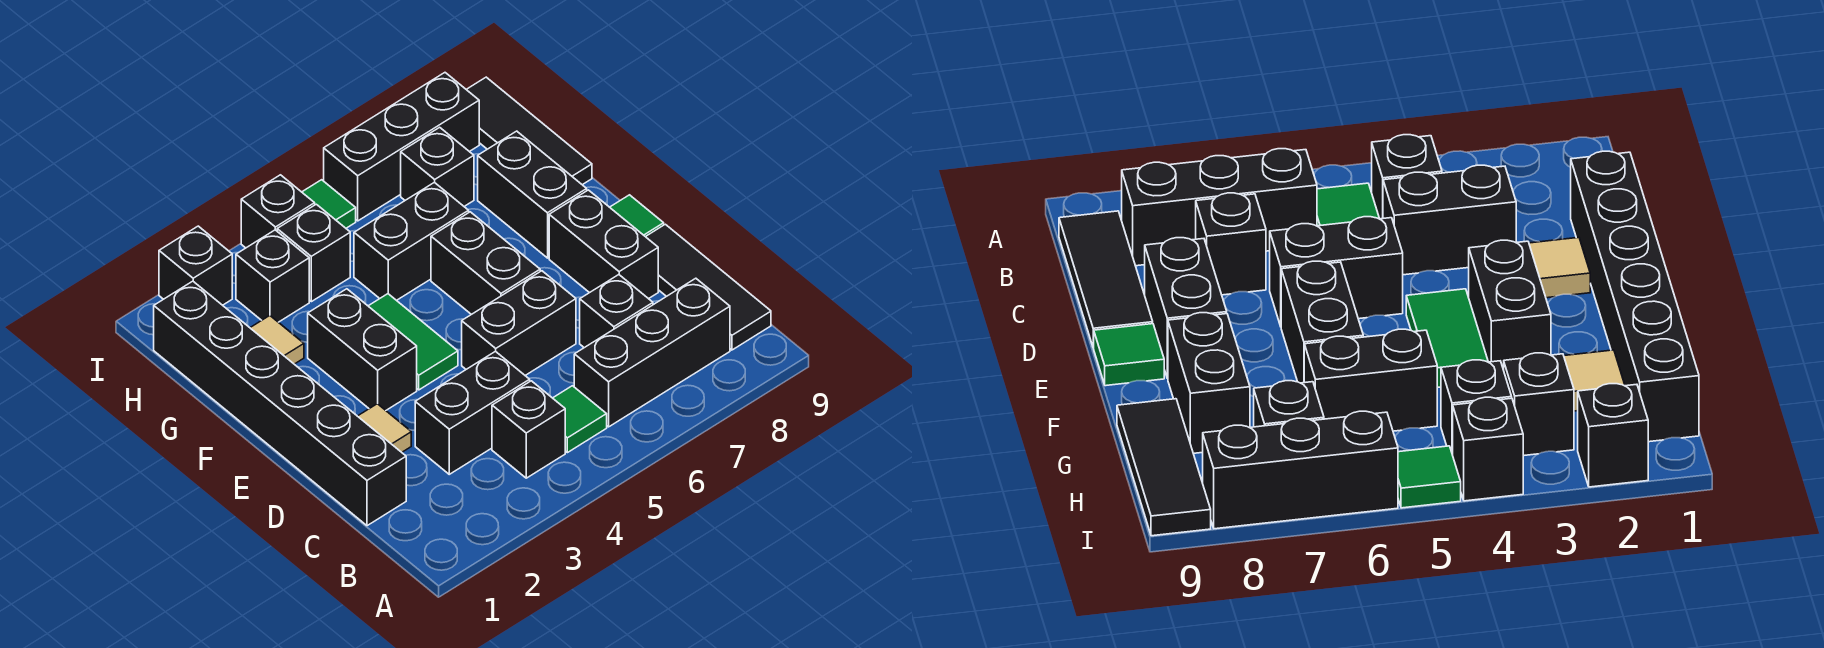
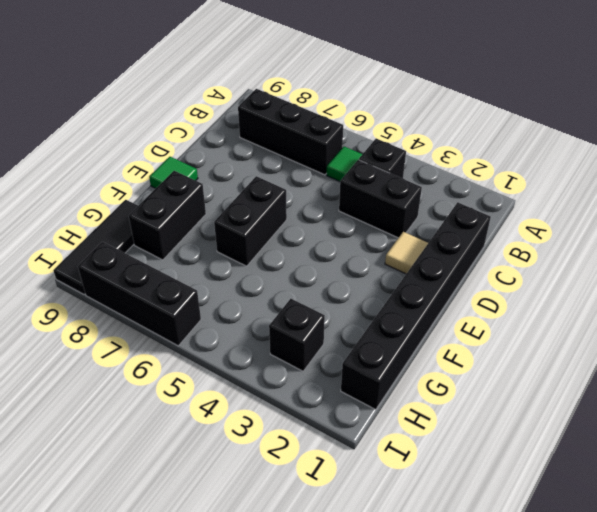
none -> black tile B9:D9 level 1
none -> black brick C7 level 1
none -> black brick D5:D6 level 1

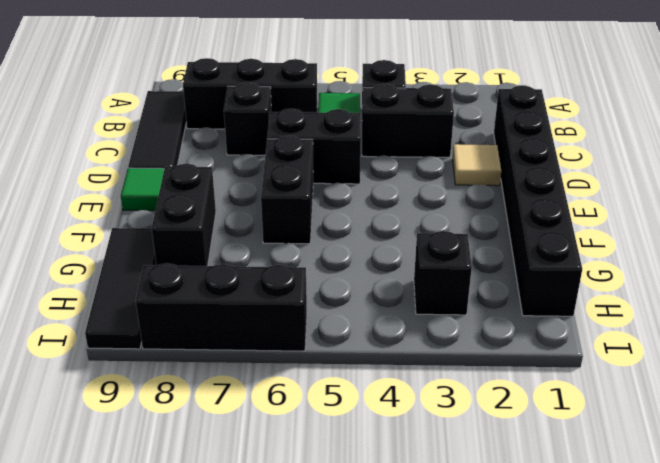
none -> black brick D8:E8 level 1
none -> black brick E3:F3 level 1
none -> green tile E4:F4 level 1

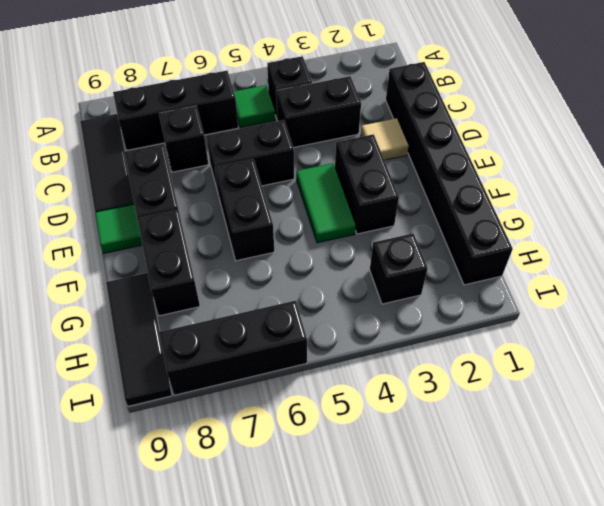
none -> tan tile G2 level 1
none -> black brick G5:G6 level 1
none -> black brick H4 level 1

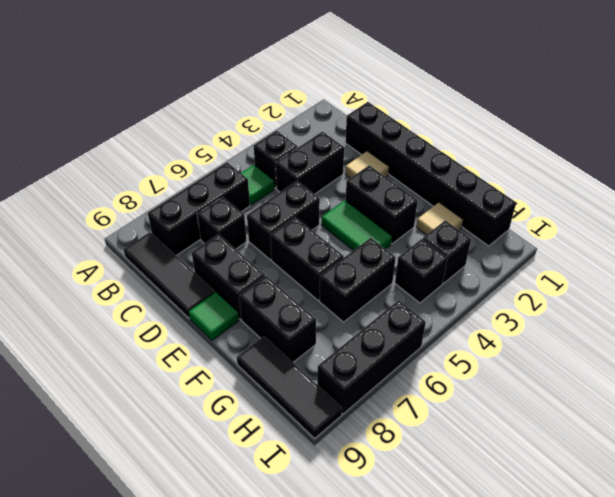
none -> black brick H7 level 1
none -> black brick I2 level 1
none -> black brick I4 level 1

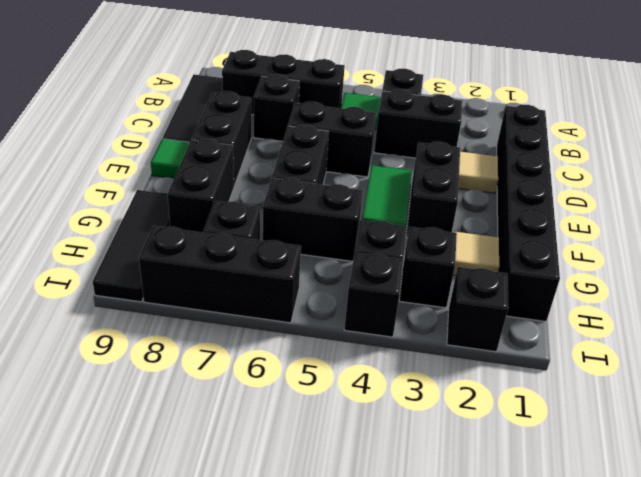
none -> green tile I5 level 1

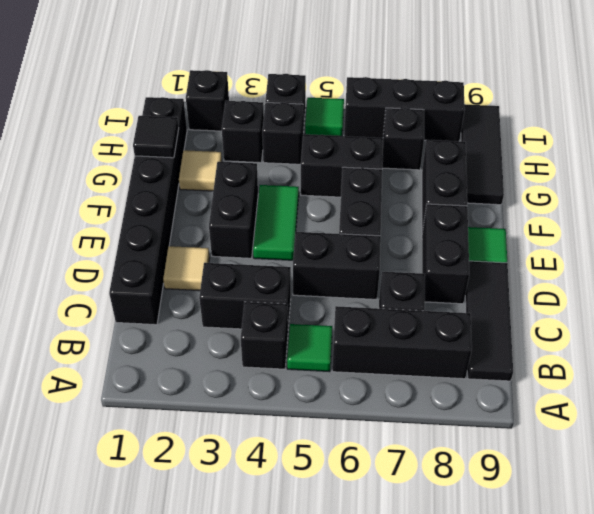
black tile G1 level 2 -> none

